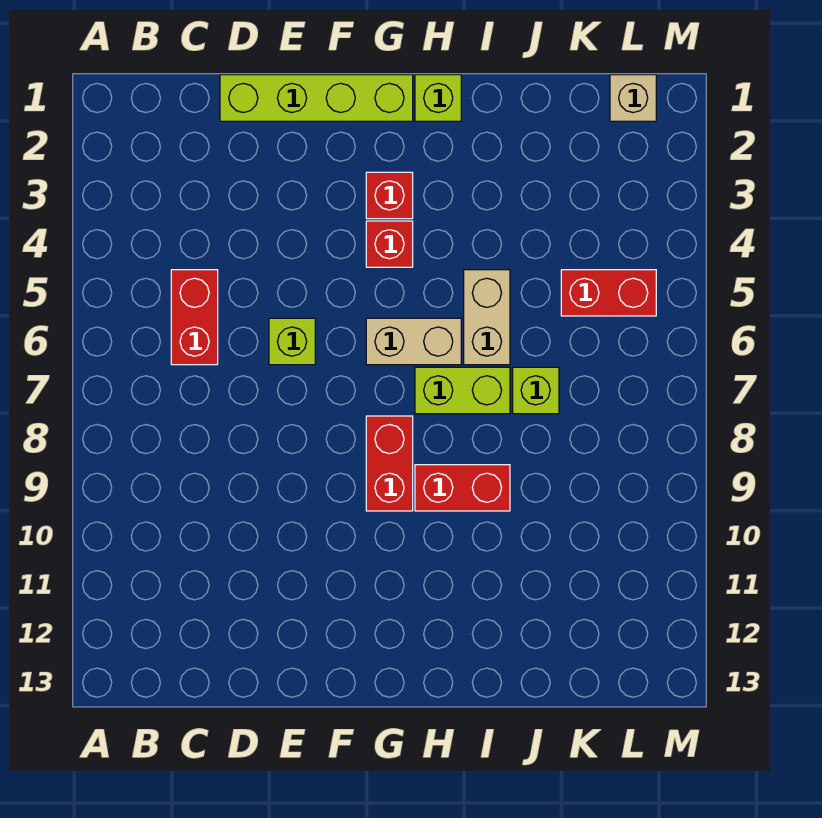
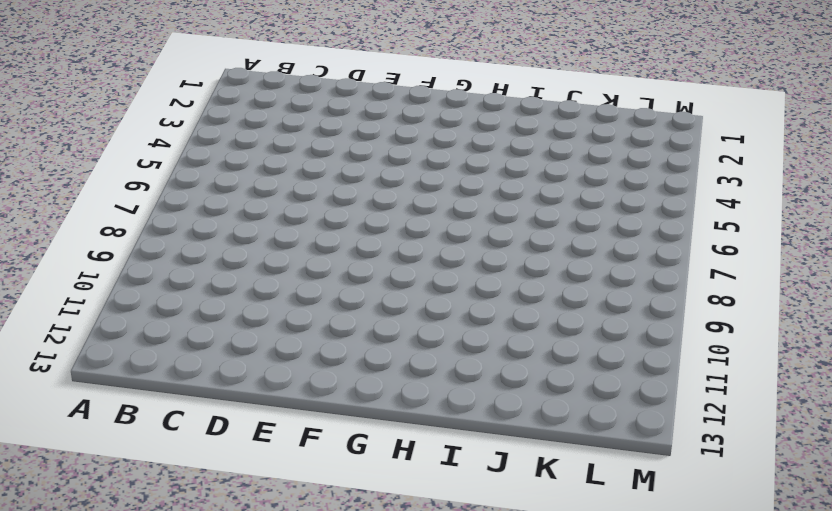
none -> red brick C5:C6 level 1
none -> lime brick D1:G1 level 1
none -> lime brick E6 level 1

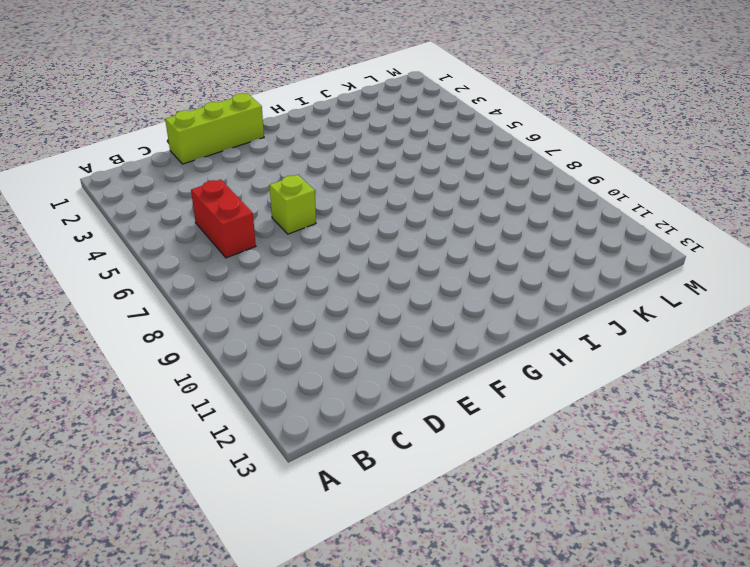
lime brick D1:F1 level 1 -> lime brick D1:G1 level 1
none -> red brick G3 level 1
none -> red brick G4 level 1
none -> tan brick G6:H6 level 1

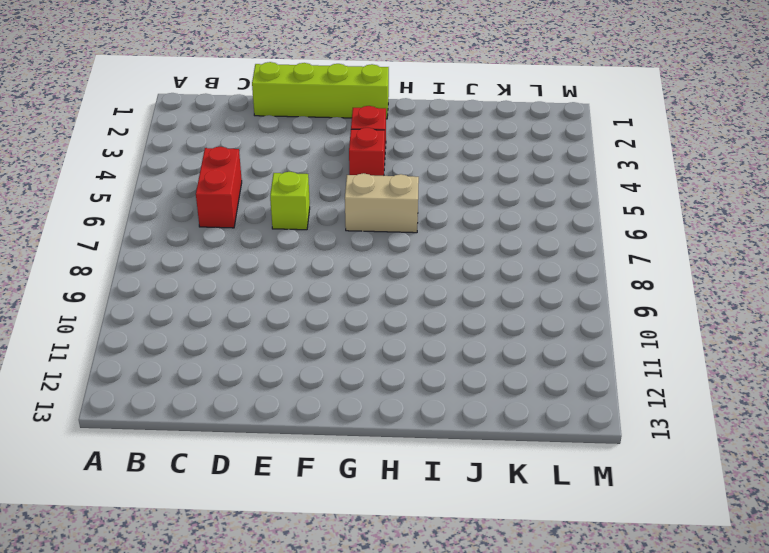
none -> red brick G8:G9 level 1
none -> lime brick H1 level 1
none -> lime brick H7:I7 level 1

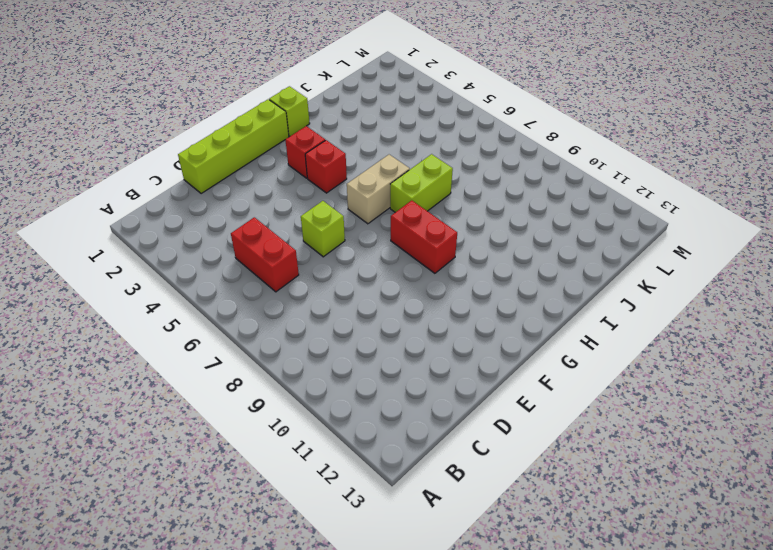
none -> red brick H9:I9 level 1
none -> tan brick I5:I6 level 1
none -> lime brick J7 level 1

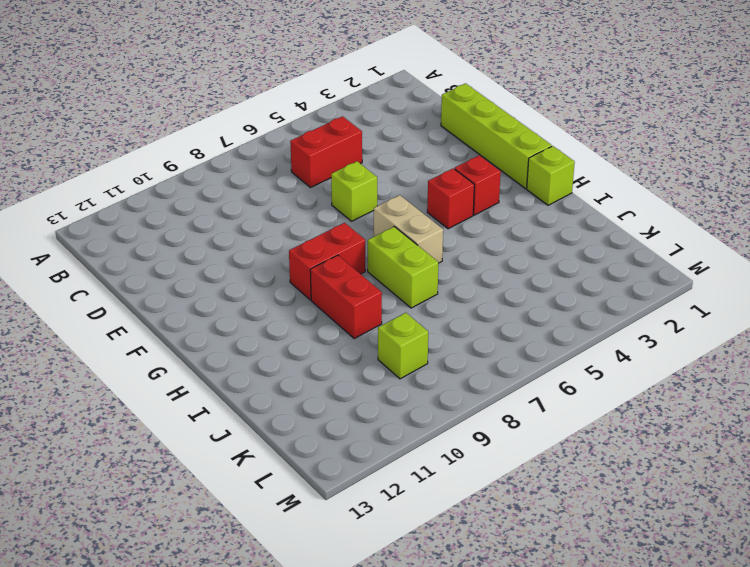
lime brick K9 level 1 -> lime brick J7 level 1
none -> tan brick I5:I6 level 1
none -> red brick K5:L5 level 1
none -> tan brick L1 level 1

